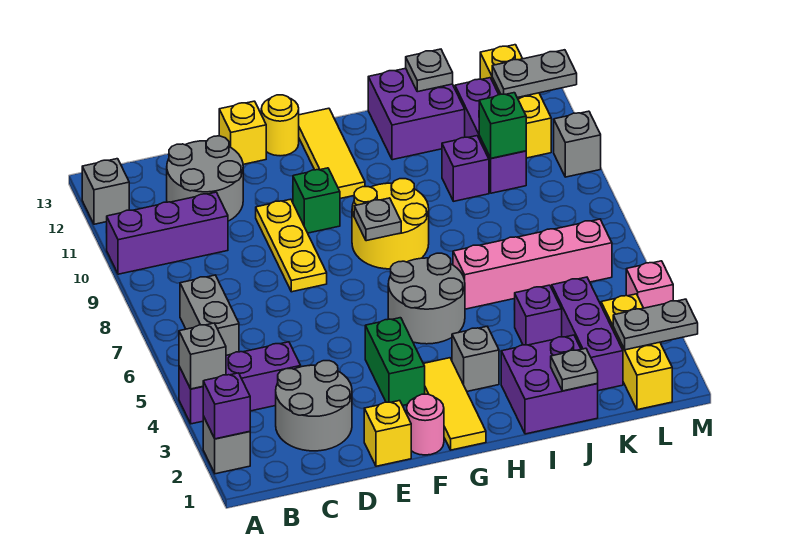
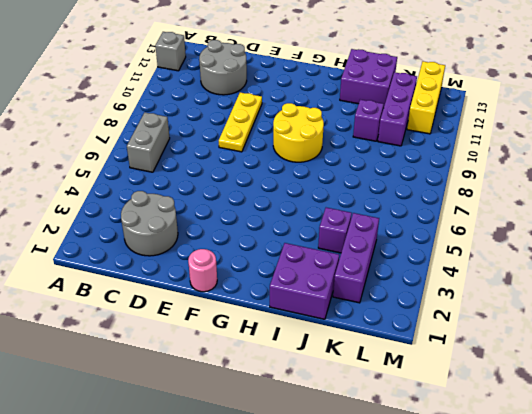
none -> grey brick A2 level 1
none -> purple brick A4:C4 level 1
none -> purple brick A10:C10 level 1
none -> yellow brick E1 level 1

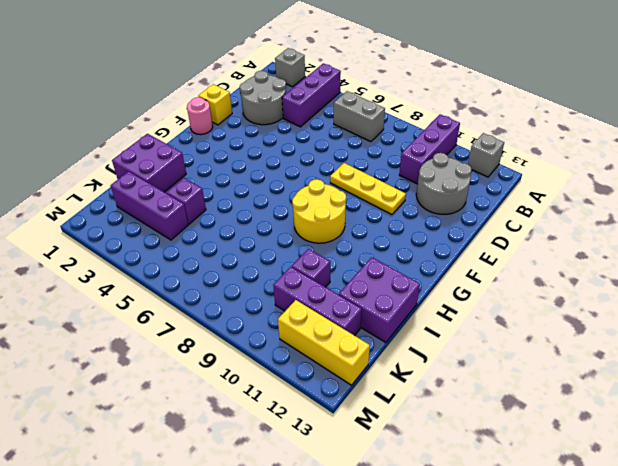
none -> yellow brick E13 level 1
none -> green brick F3:F4 level 1
none -> green brick F10 level 1
none -> yellow round brick F13 level 1

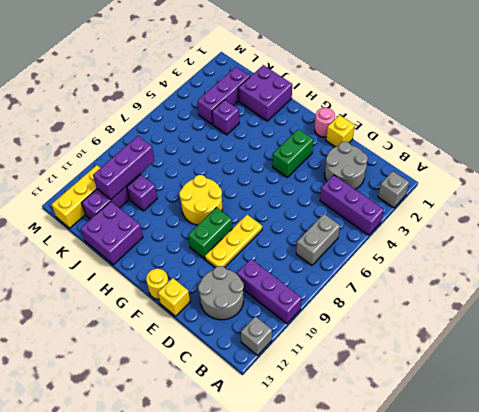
green brick F9:F10 level 1 -> green brick F10 level 1
purple brick K9:K11 level 2 -> green brick K10 level 2
none -> yellow tile G1:G3 level 1
none -> grey round brick G5:H6 level 1
none -> yellow tile G11:G13 level 1
none -> grey brick H3 level 1

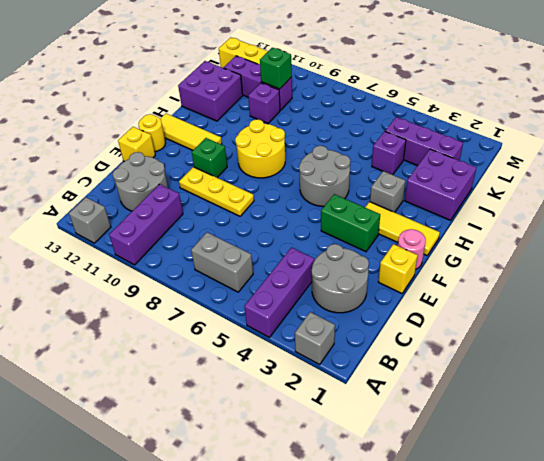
none -> pink brick I6:L6 level 1
none -> yellow brick L1:L3 level 1
none -> pink brick M4 level 1
none -> grey brick M10 level 1

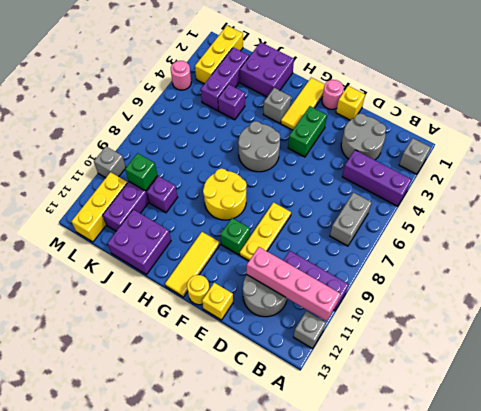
pink brick A11:D11 level 2 -> pink brick I6:L6 level 1
pink round brick M4 level 1 -> pink brick M4 level 1
none -> purple brick A2 level 2
none -> grey brick A4 level 2
none -> grey plate G8 level 2
none -> grey plate J1 level 2

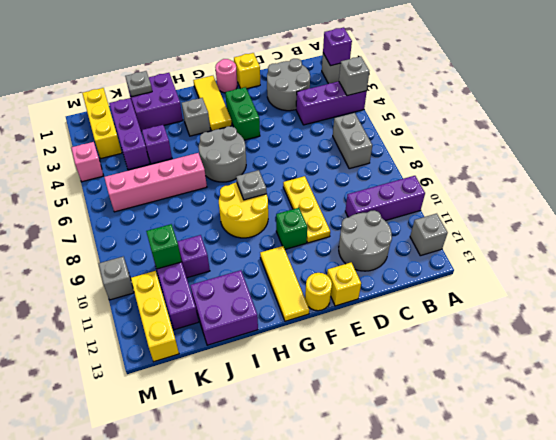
none -> grey plate J13 level 2
none -> grey plate L2:M2 level 2
none -> grey plate L12:M12 level 2

